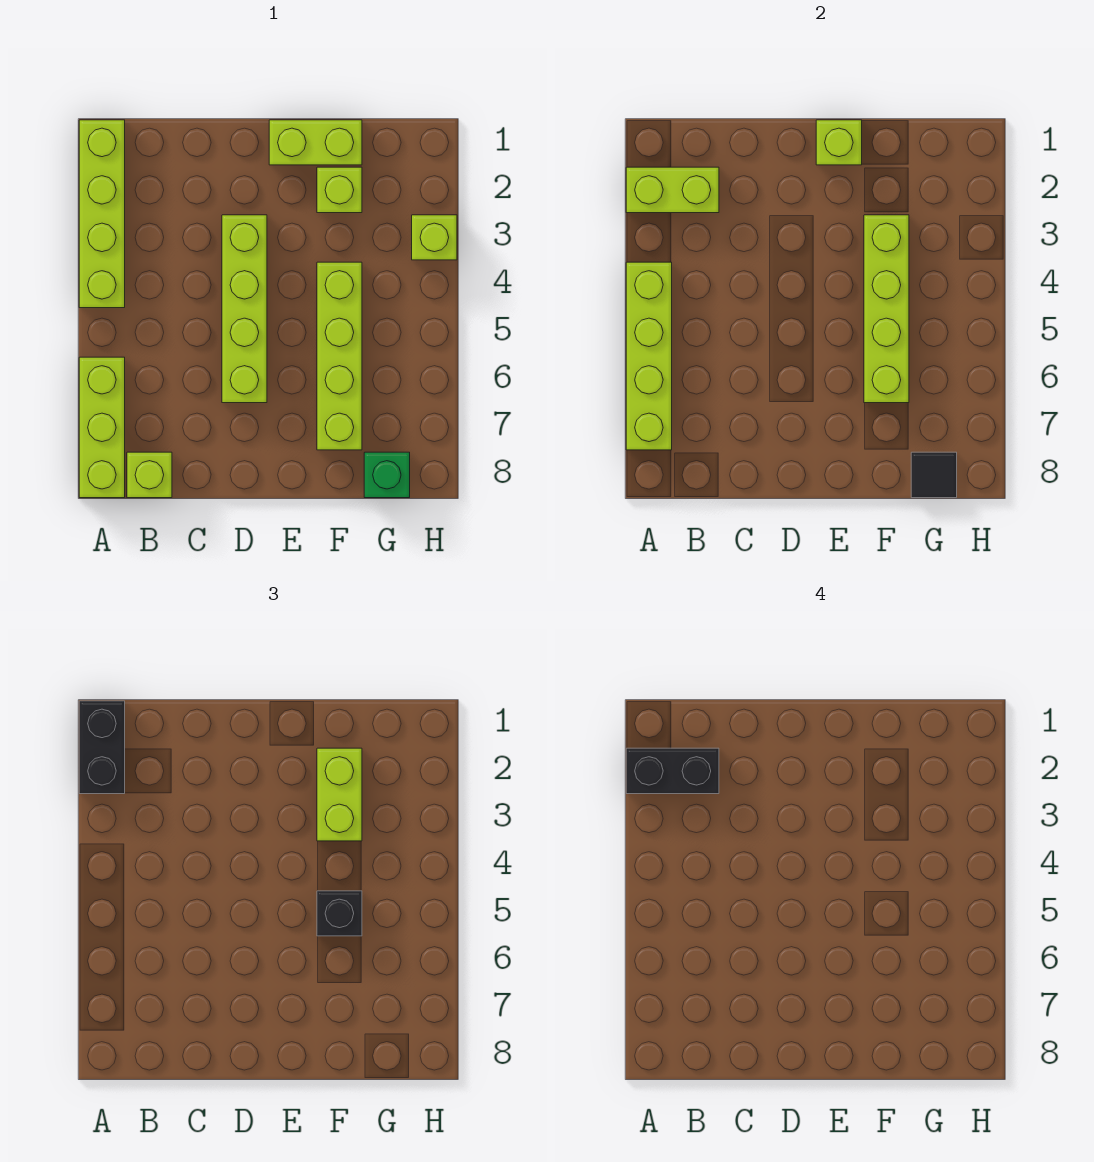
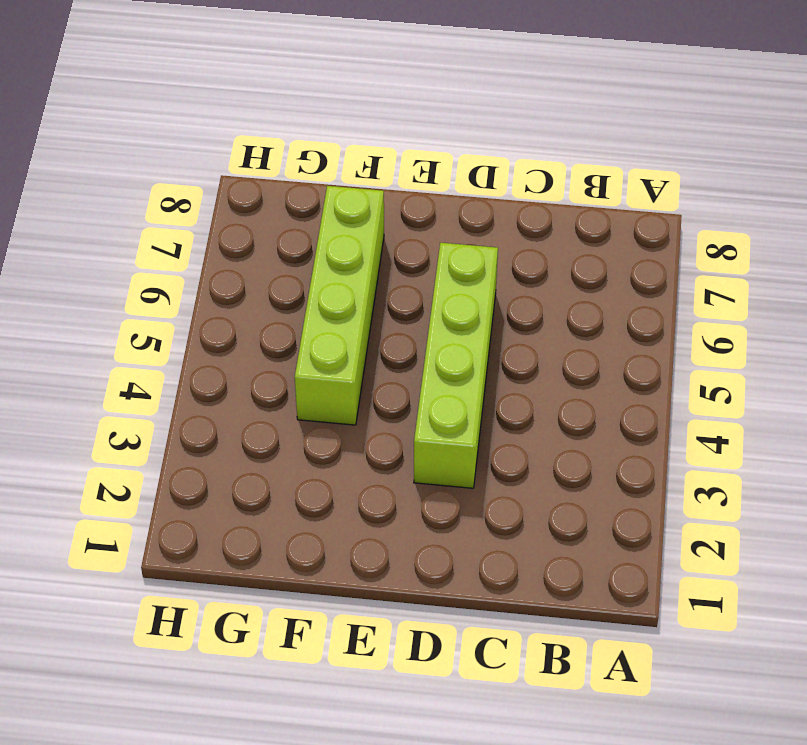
none -> lime brick A1:A4 level 1
none -> lime brick A6:A8 level 1
none -> lime brick B8 level 1

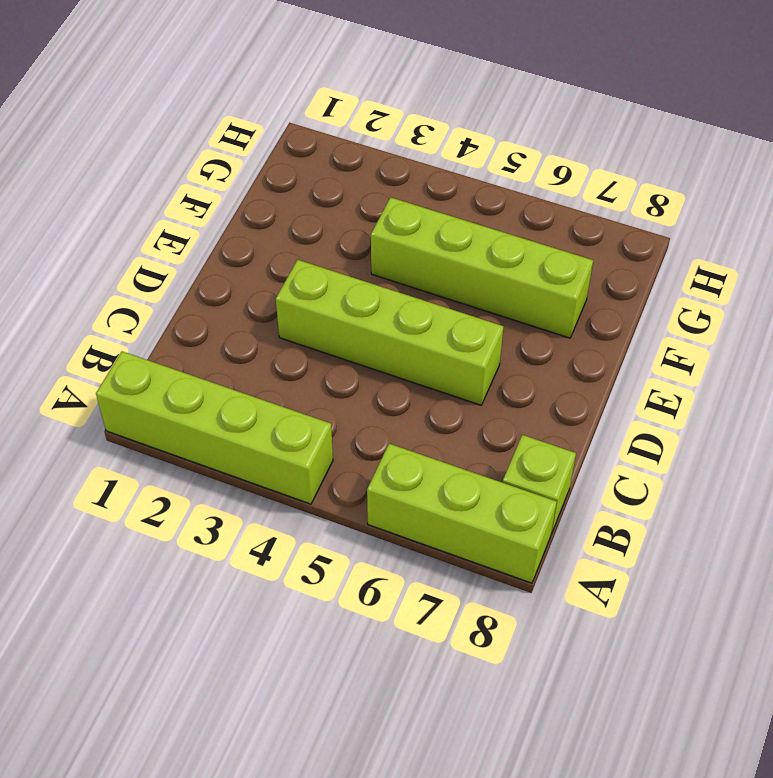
none -> lime brick E1:F1 level 1
none -> lime brick F2 level 1
none -> green brick G8 level 1

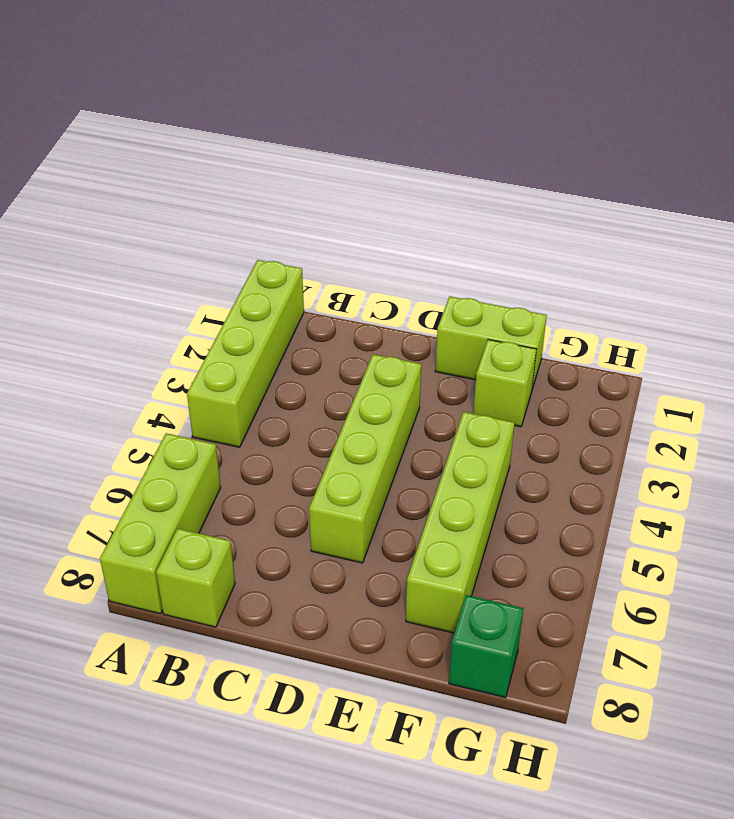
none -> lime brick H3 level 1
none -> lime brick A2:B2 level 2
none -> lime brick A4:A7 level 2

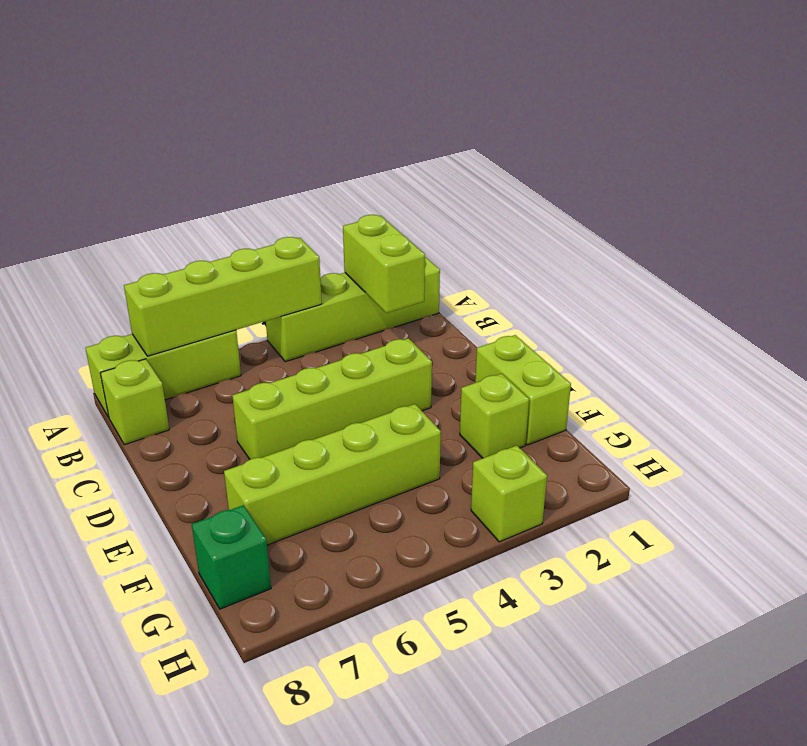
none -> lime brick E1 level 2
none -> lime brick F3:F6 level 2
none -> black tile G8 level 2

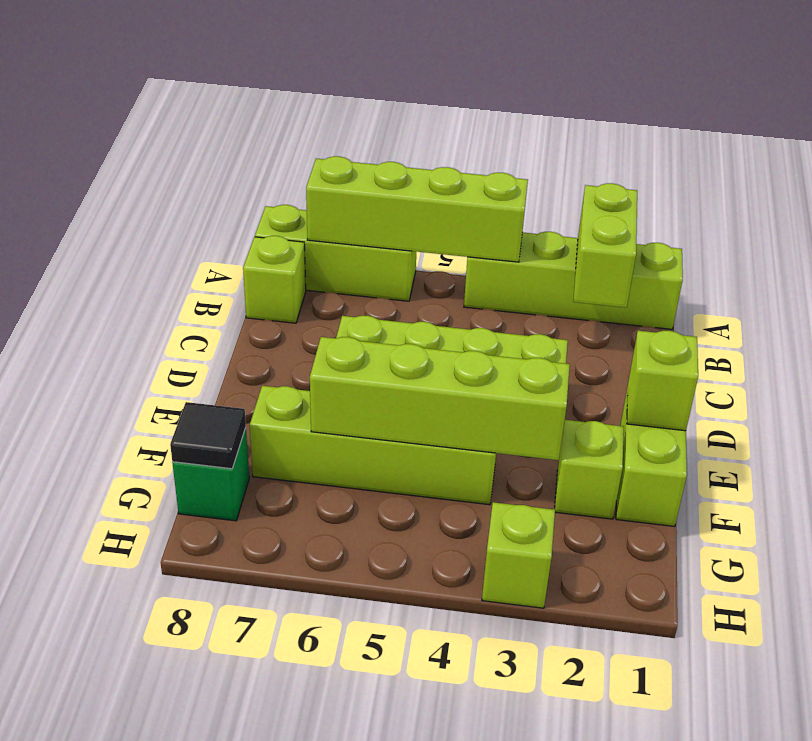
none -> black brick A1:A2 level 3
none -> lime brick F2:F3 level 3
none -> black brick F5 level 3

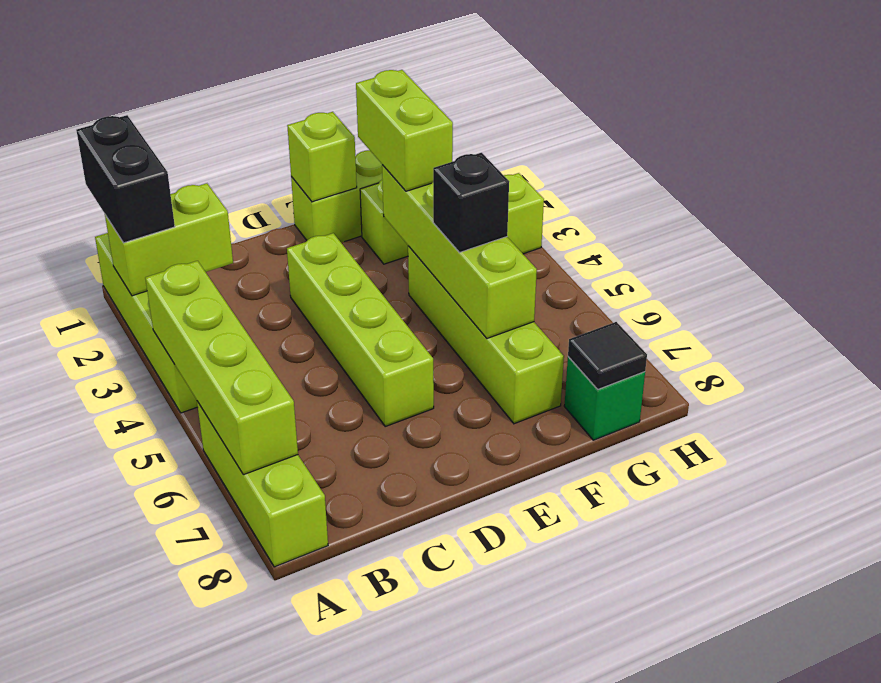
none -> lime brick B8 level 1
none -> black brick A2:B2 level 4

